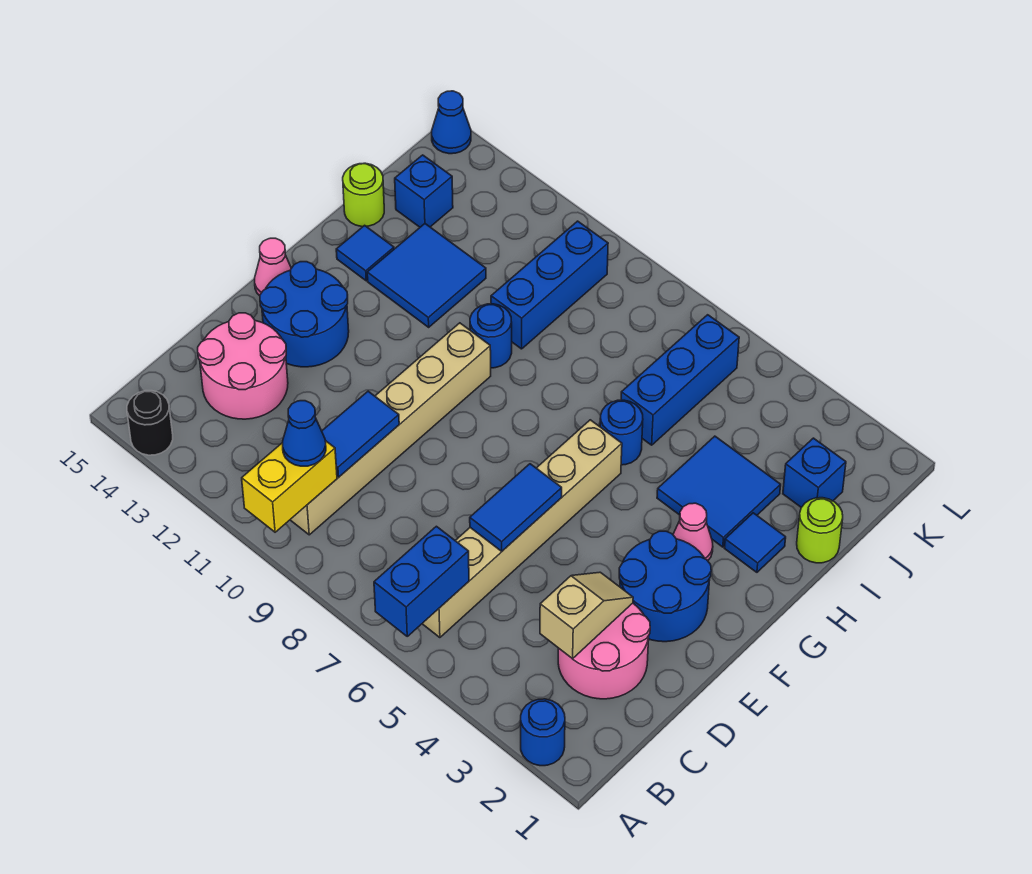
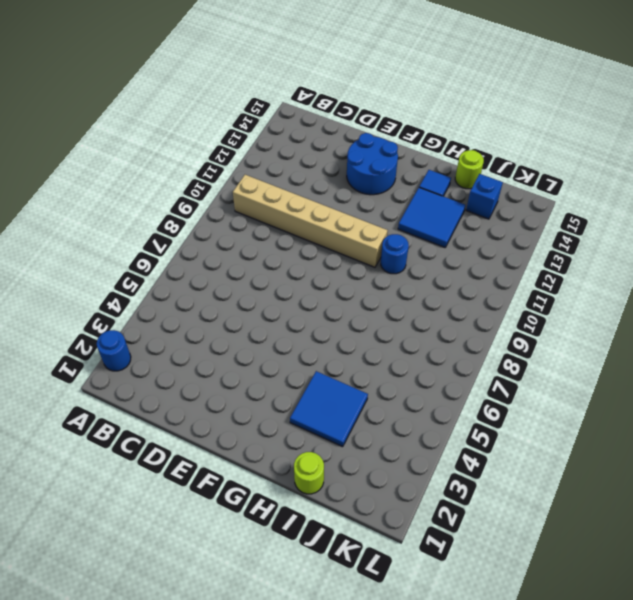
none -> black round brick A14 level 1
none -> tan brick B6:G6 level 1
none -> pink round brick C2:D3 level 1

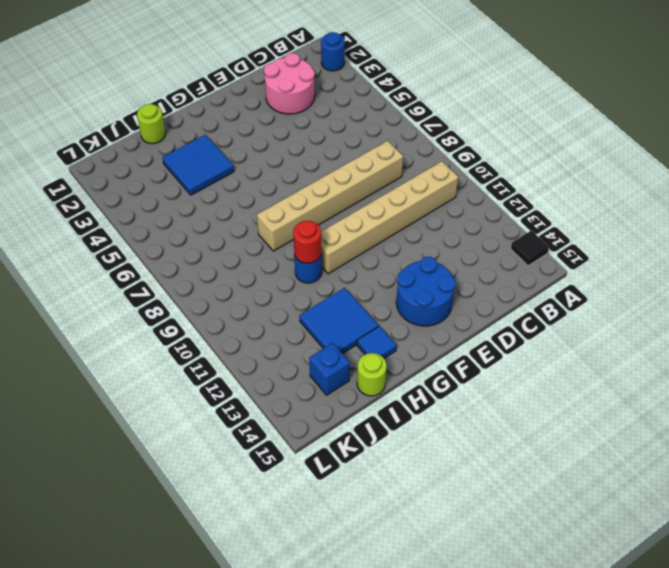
black tile A14 level 1 -> black round brick A14 level 1
tan brick C8:H8 level 1 -> tan brick B6:G6 level 1
red round brick H10 level 2 -> none
none -> pink round brick C13:D14 level 1
none -> blue round brick E2:F3 level 1
none -> pink cone F15 level 1

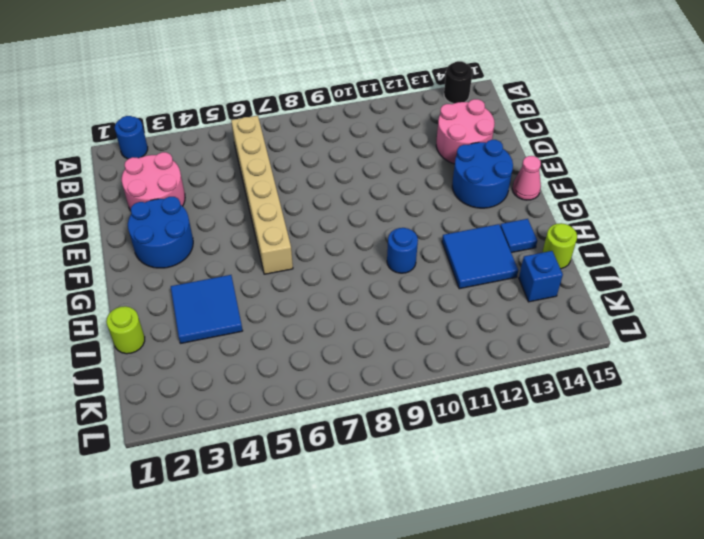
none -> tan brick B10:G10 level 1
none -> pink cone G3 level 1
none -> blue tile H2 level 1

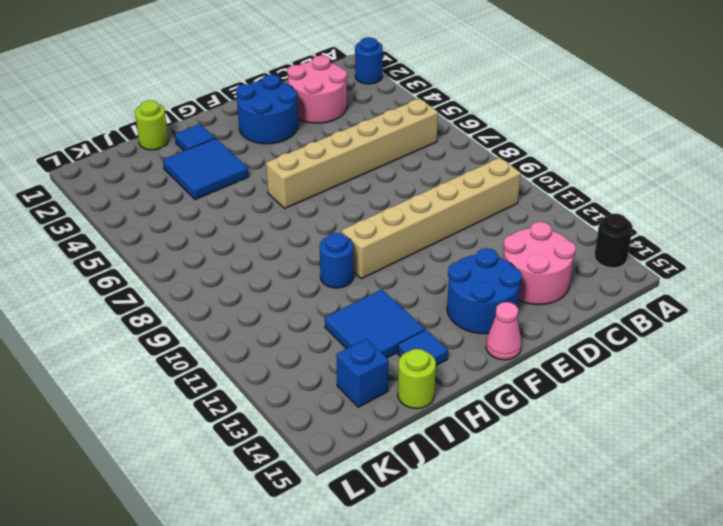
none -> pink cone G3 level 1
none -> blue round brick H6 level 1
none -> blue brick I6:K6 level 1

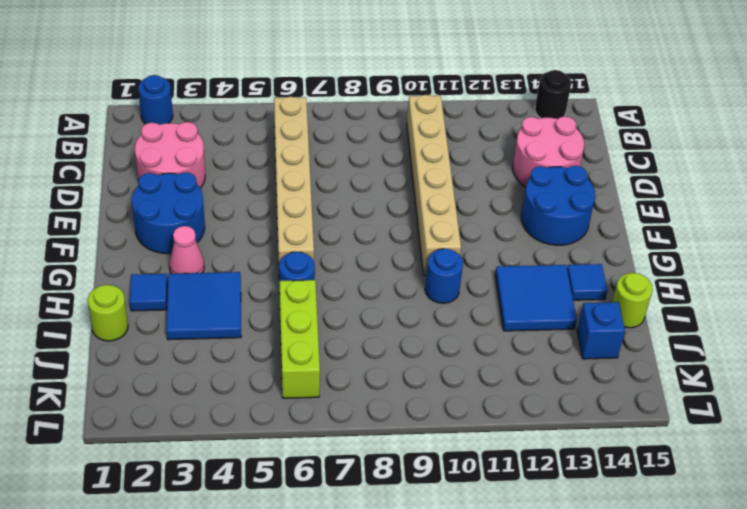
lime brick I6:K6 level 1 -> blue brick I6:K6 level 1
none -> pink cone F15 level 1
none -> blue brick I10:K10 level 1
none -> blue brick J2 level 1

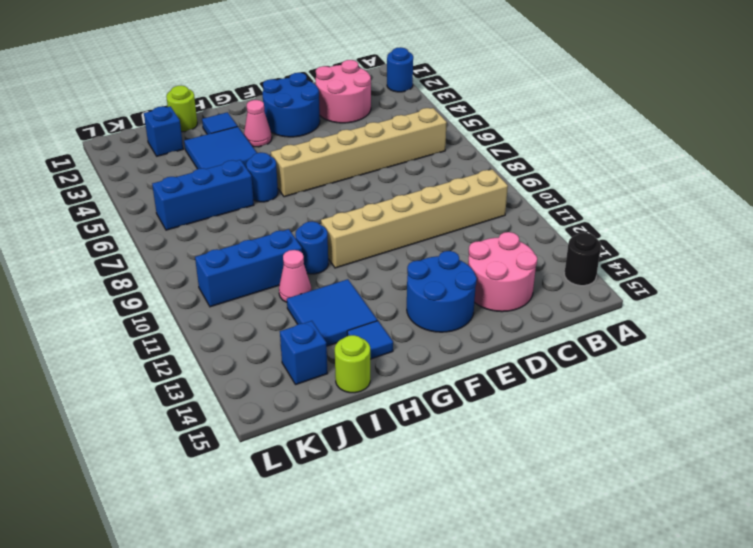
pink cone I11 level 1 -> pink cone F15 level 1
none -> blue cone L15 level 1
none -> blue brick A6:B6 level 2
none -> yellow brick A10:B10 level 2

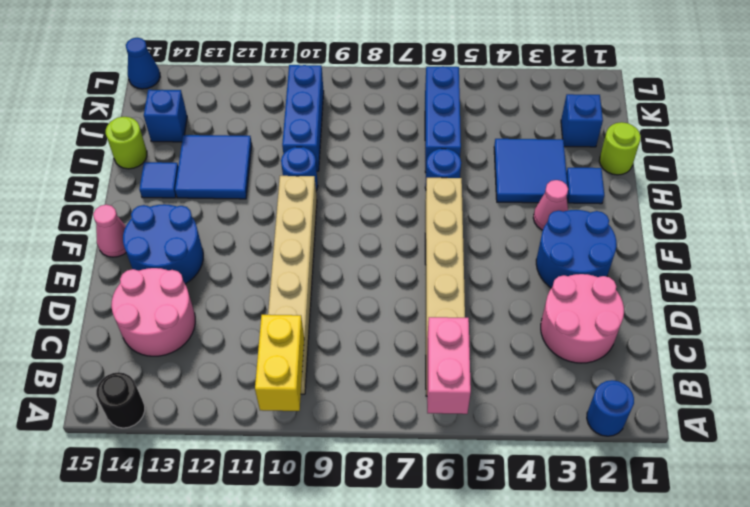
pink brick A6:B6 level 2 -> blue brick A6:B6 level 2
none -> tan slope C3:D3 level 2 top C
none -> blue tile C10:D10 level 2
none -> blue tile D6:E6 level 2

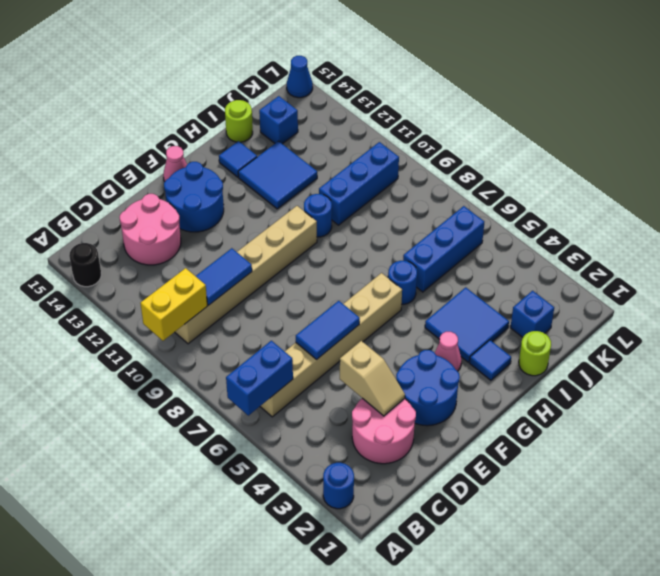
tan slope D3:D4 level 2 top 4 -> tan slope C3:D3 level 2 top C
none -> blue cone B10 level 3

